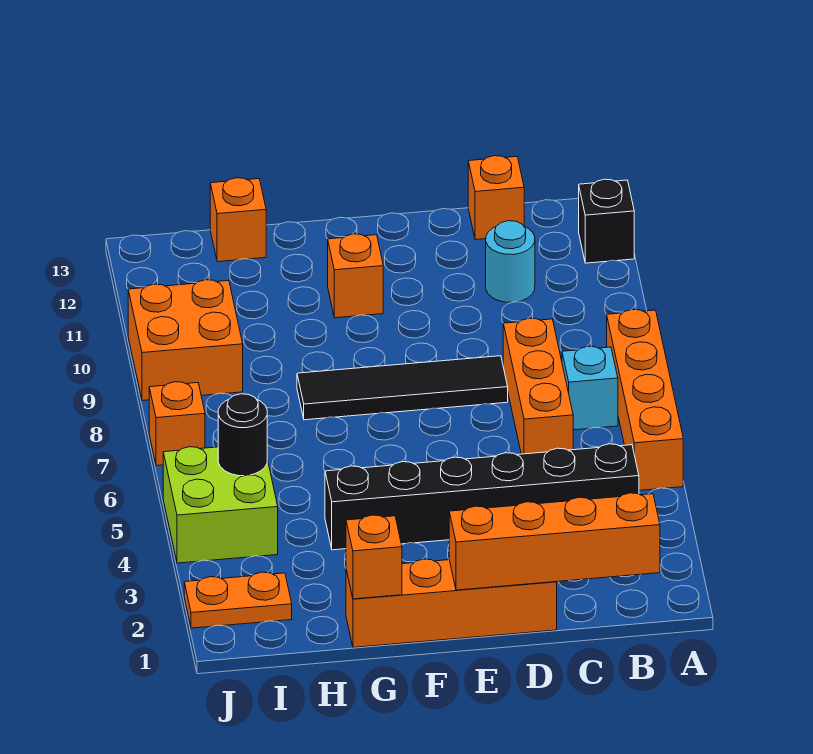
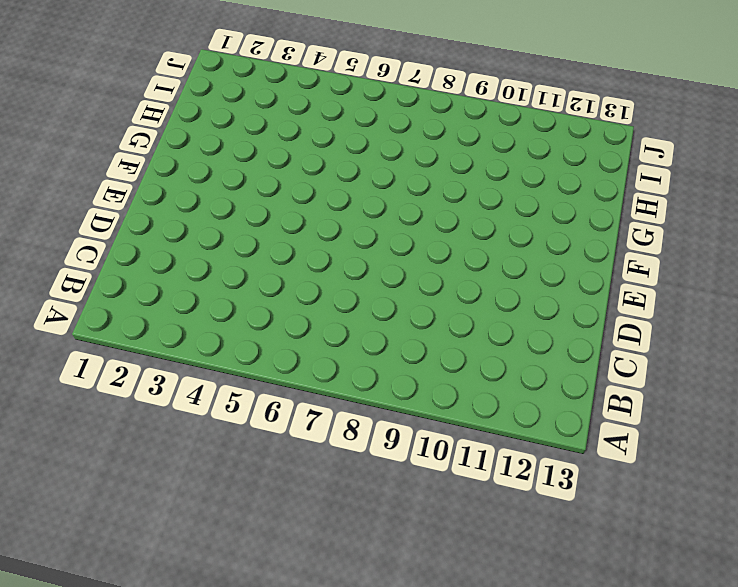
none -> orange brick A5:A8 level 1
none -> black brick A12 level 1
none -> black brick B4:G4 level 1

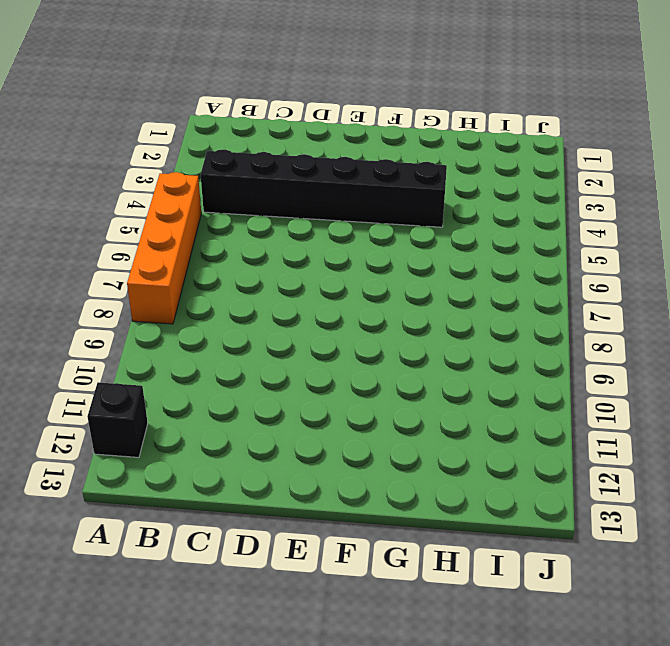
none -> cyan brick B7 level 1
none -> orange brick C6:C8 level 1
none -> cyan round brick C11 level 1

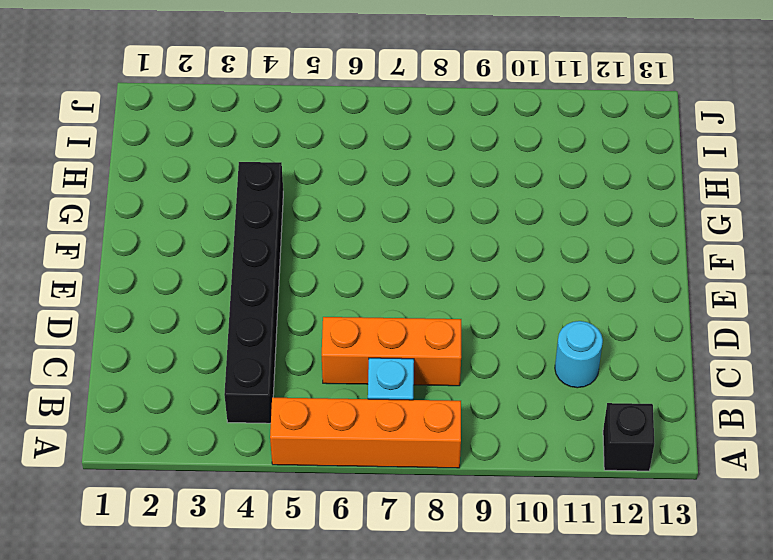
none -> orange brick C13 level 1
none -> orange brick D1:G1 level 1
none -> black tile D8:G8 level 1

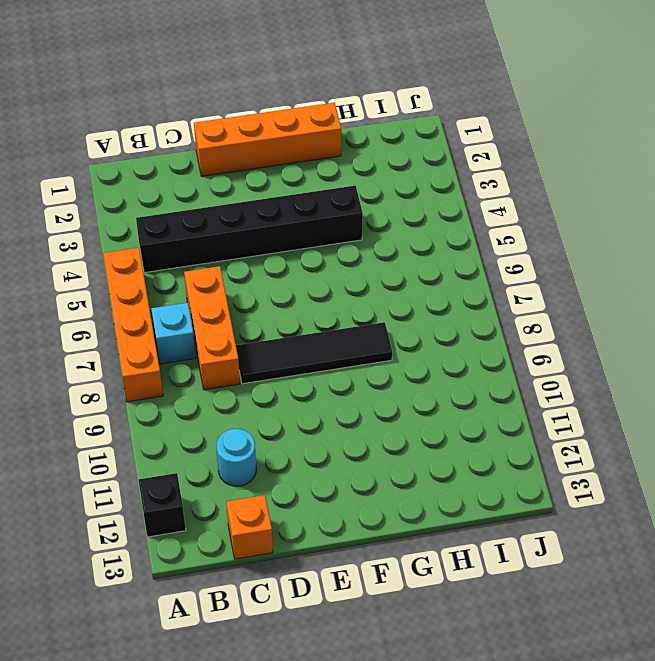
none -> orange brick F11 level 1
none -> orange brick H13 level 1
none -> orange plate I2:J2 level 1

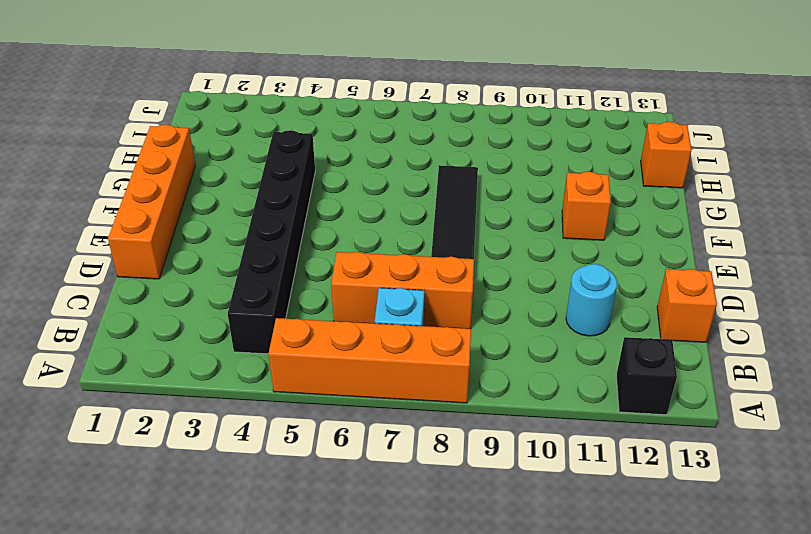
none -> orange plate I2:J2 level 1
none -> lime brick I4:J5 level 1
none -> orange brick I9:J10 level 1

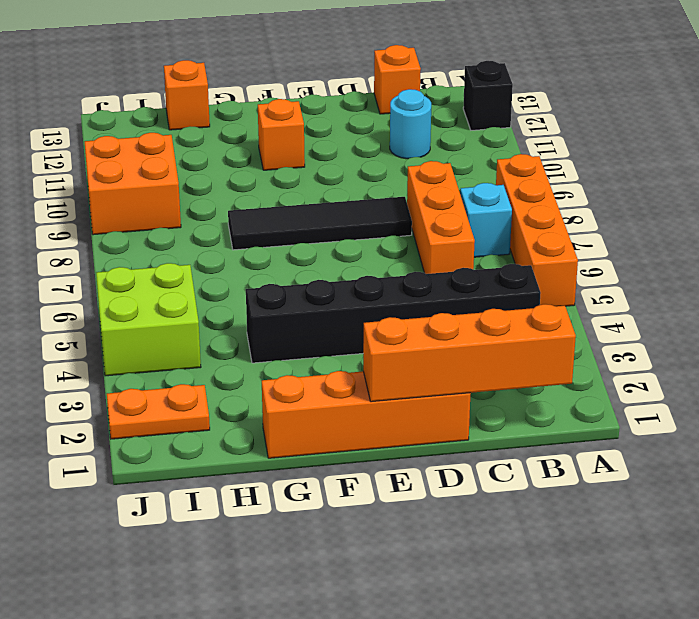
none -> orange brick J7 level 1
none -> orange brick G1 level 2
none -> black round brick I5 level 2

